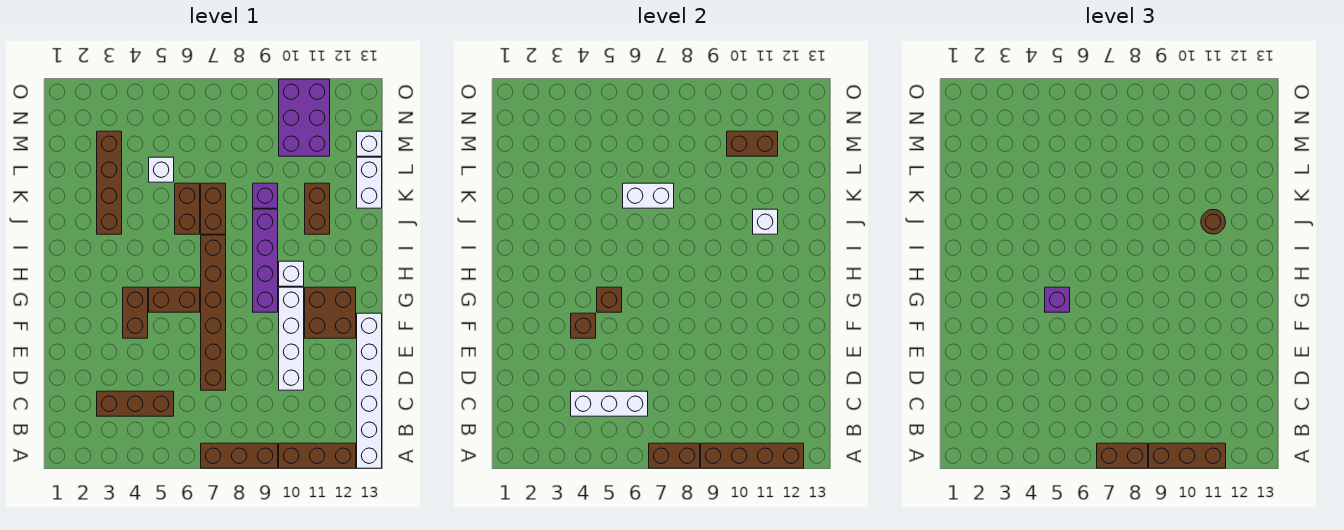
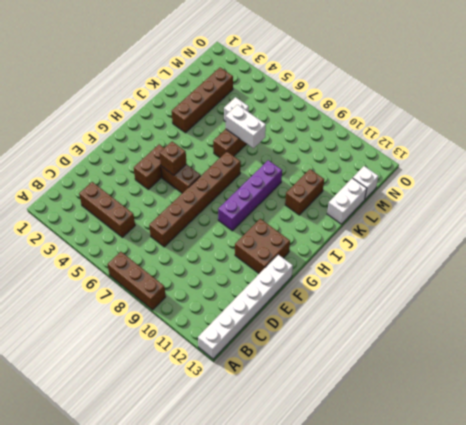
none -> brown brick A10:A12 level 1
none -> white brick D10:G10 level 1
none -> white brick H10 level 1
none -> brown brick J7:K7 level 1

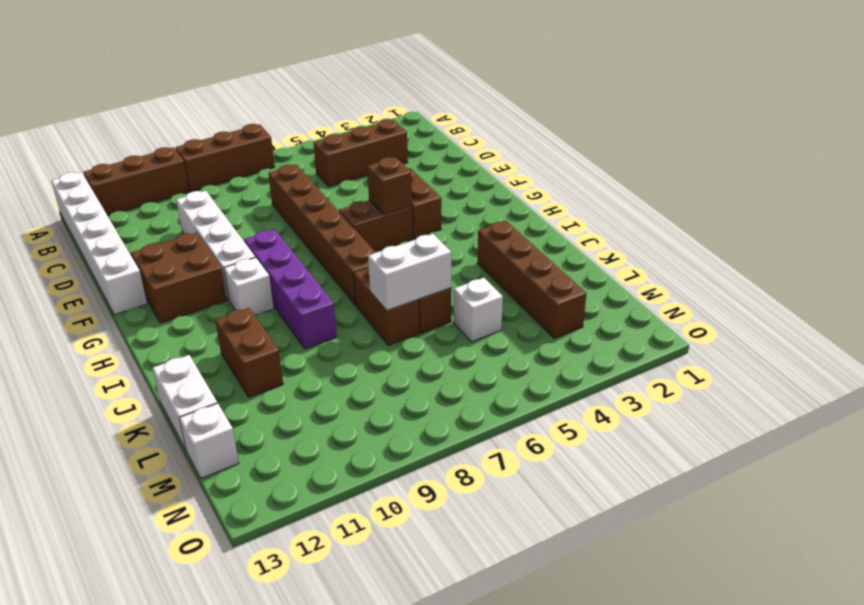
none -> purple brick K9 level 1
none -> purple brick M10:O11 level 1
none -> brown brick A7:A8 level 2
none -> brown brick A9:A12 level 2

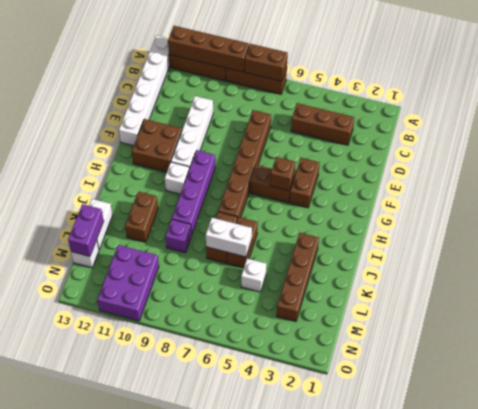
purple brick L13:M13 level 2 -> none
none -> white brick C4:C6 level 2
none -> brown brick F4 level 2
none -> white brick J11 level 2
none -> brown brick M10:M11 level 2

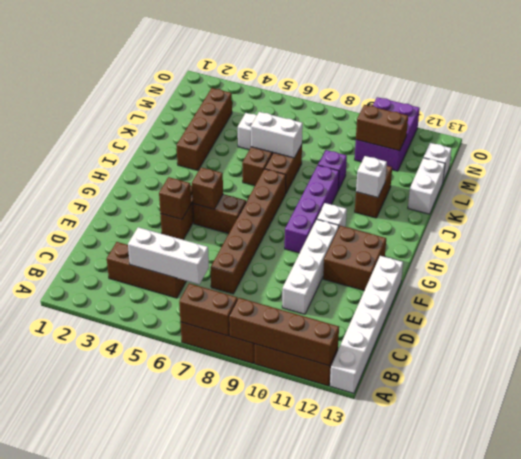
none -> brown brick A7:A8 level 3
none -> brown brick A9:A11 level 3
none -> purple brick G5 level 3
none -> brown round brick J11 level 3

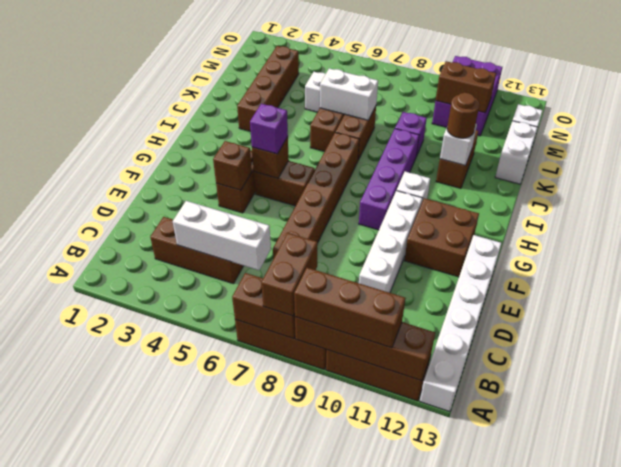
brown brick A8:B8 level 3 -> brown brick A7:A8 level 3

